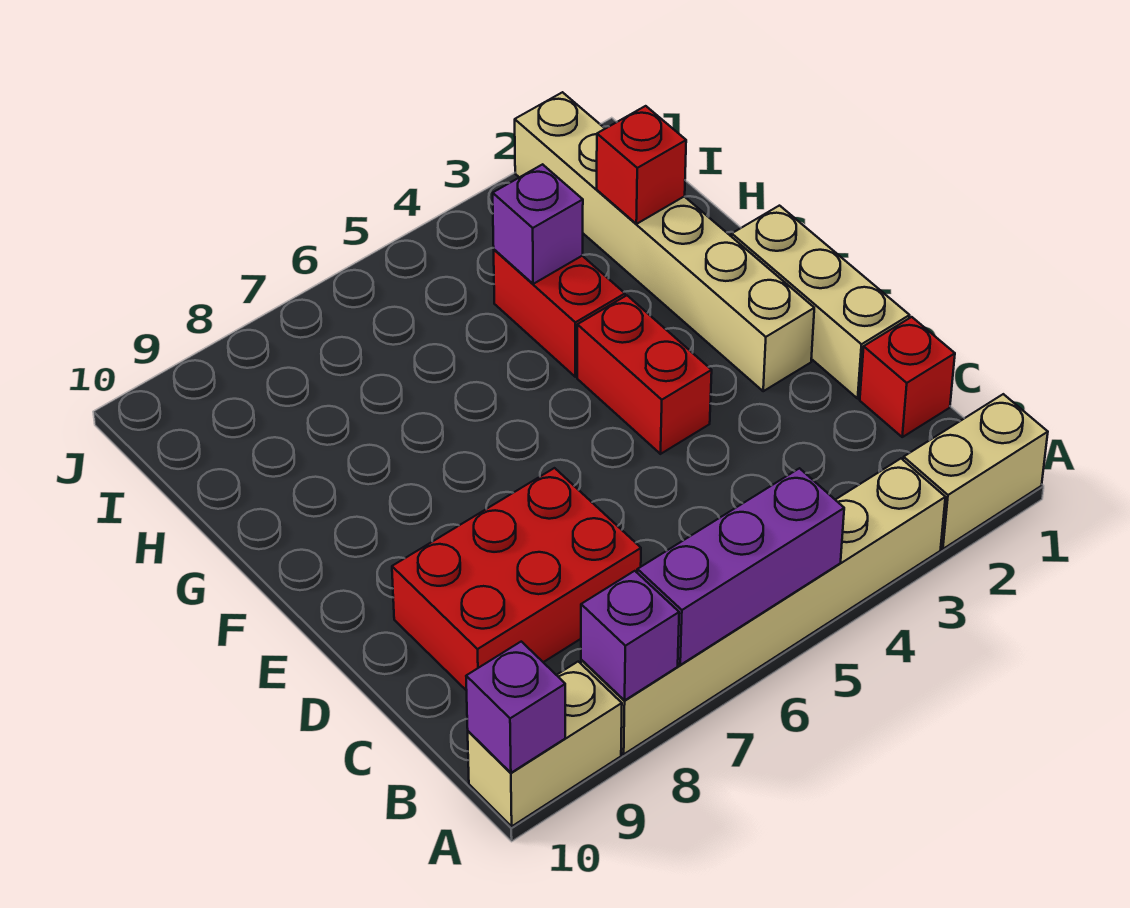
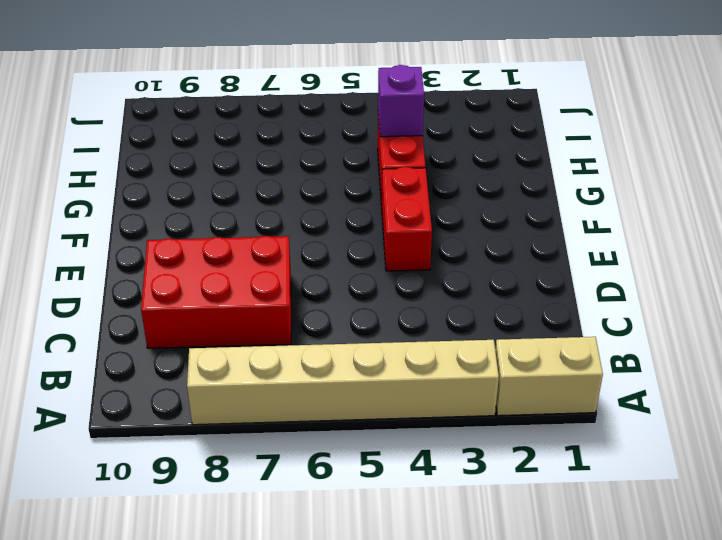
none -> tan brick A9:A10 level 1
none -> red brick C1 level 1
none -> tan brick D1:F1 level 1

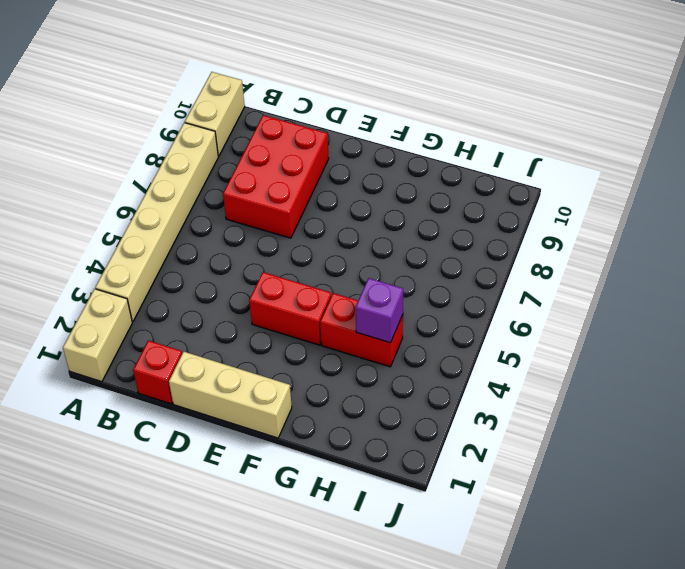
none -> tan brick E2:J2 level 1
none -> purple brick A5:A7 level 2
none -> purple brick A8 level 2

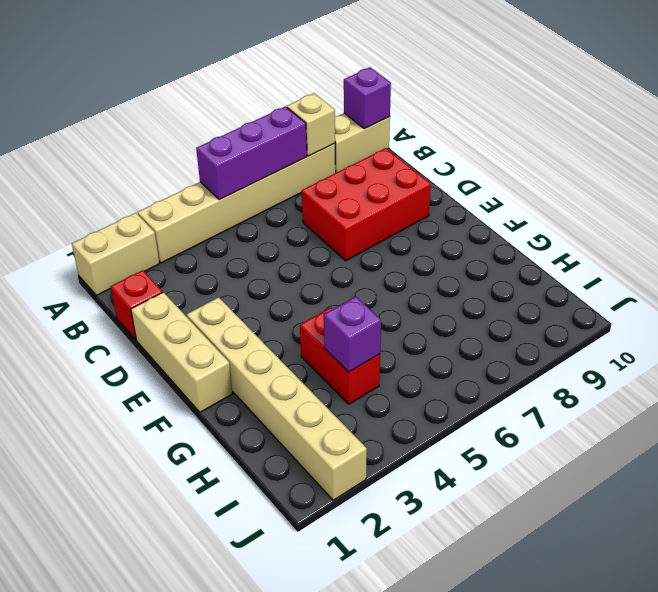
tan brick A8 level 2 -> purple brick A8 level 2
none -> red brick E4:F4 level 1
none -> red brick H2 level 2

